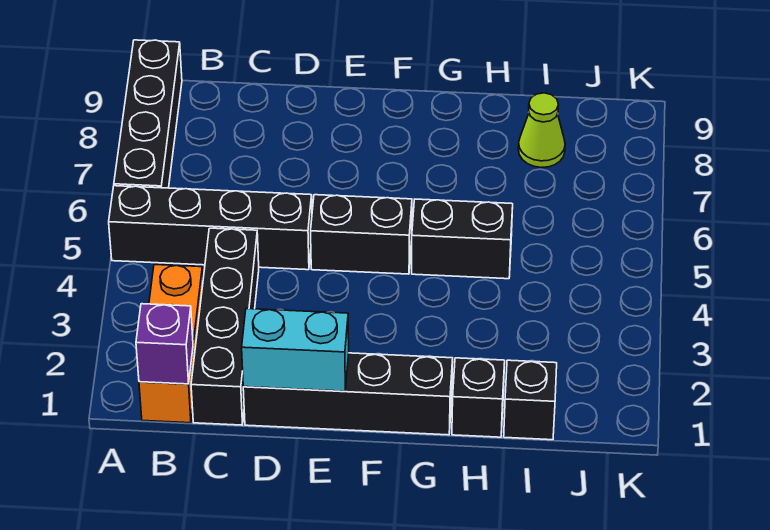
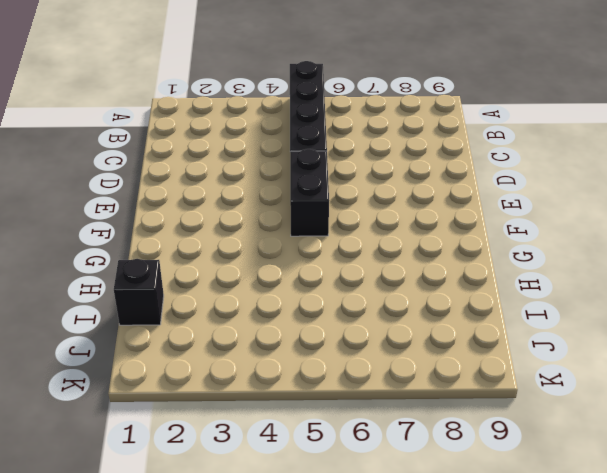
none -> black brick A6:A9 level 1
none -> orange brick B1:B3 level 1
none -> black brick C1:C4 level 1

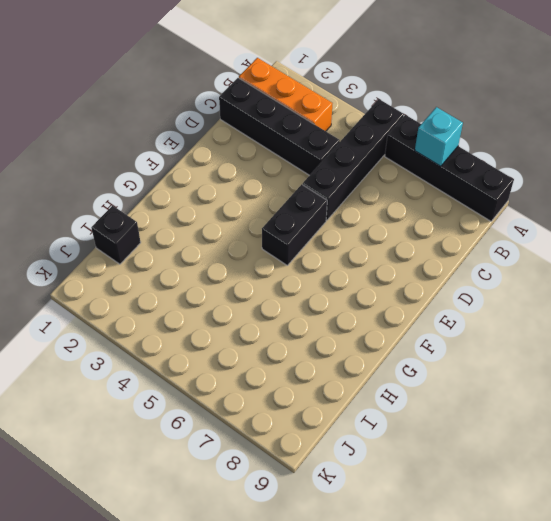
cyan brick A7 level 2 -> none
none -> black brick D1:G1 level 1
none -> black brick G5:H5 level 1
none -> black brick H1 level 1

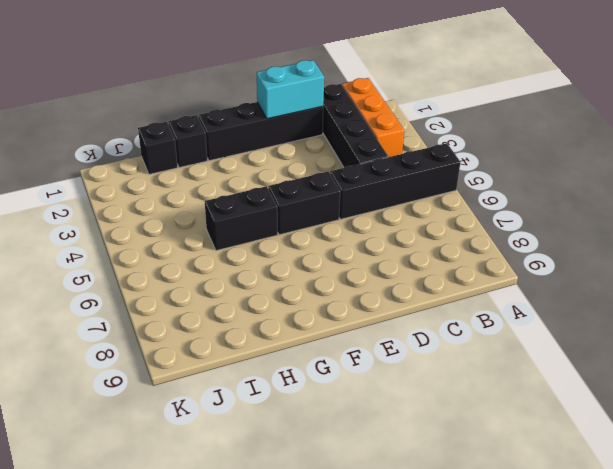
none -> black brick A6:A9 level 1
none -> lime cone I8 level 1
none -> purple brick B1 level 2

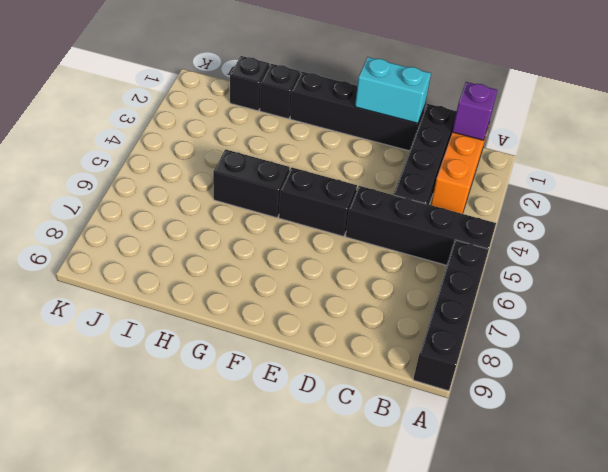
none -> lime cone I8 level 1

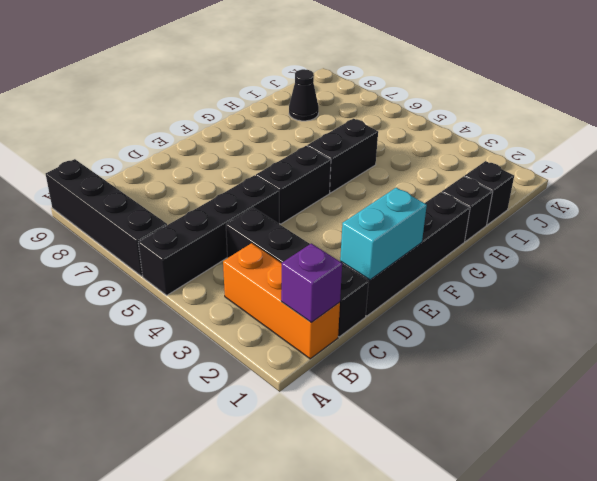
black cone I8 level 1 -> lime cone I8 level 1

